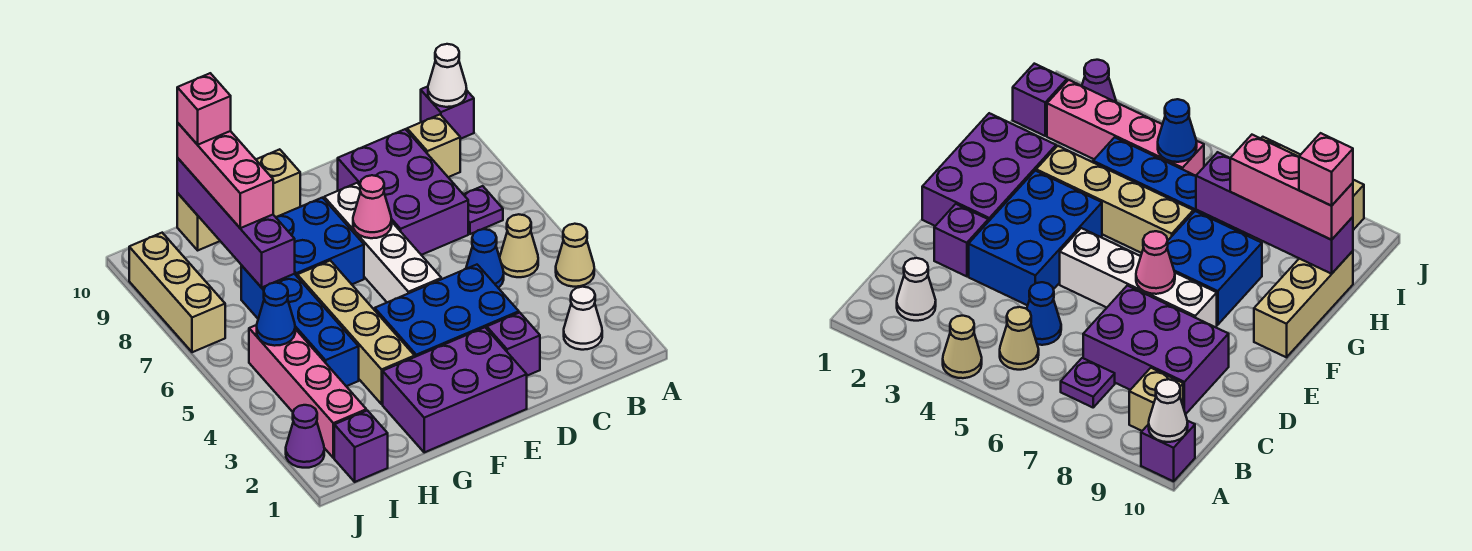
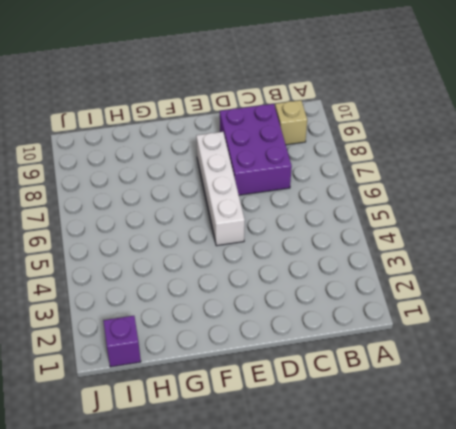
none -> tan cone A4 level 1
none -> purple brick A10 level 1
none -> white cone B2 level 1

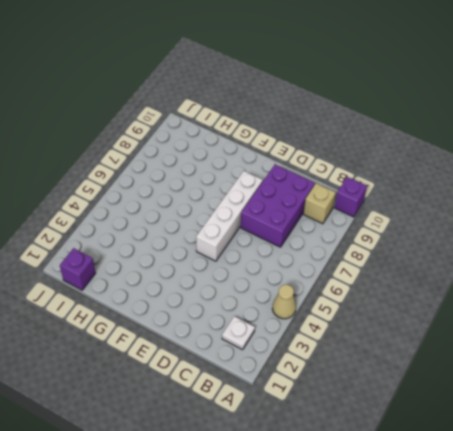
white plate B2 level 1 -> white cone B2 level 1
none -> tan cone B5 level 1
none -> purple plate B7 level 1
none -> blue cone C5 level 1

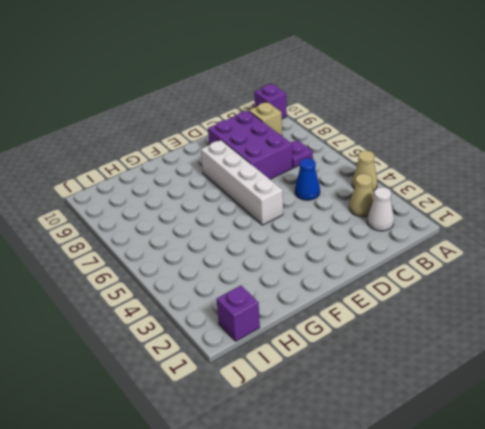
tan cone B3 level 1 -> tan cone B5 level 1
none -> purple brick D2 level 1
none -> blue brick D3:F4 level 1
none -> purple brick E1:G2 level 1

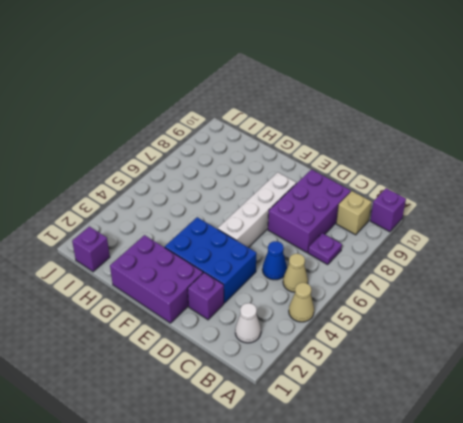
none -> blue brick F7:G8 level 1
none -> tan brick F10:H10 level 1
none -> tan brick G3:G6 level 1

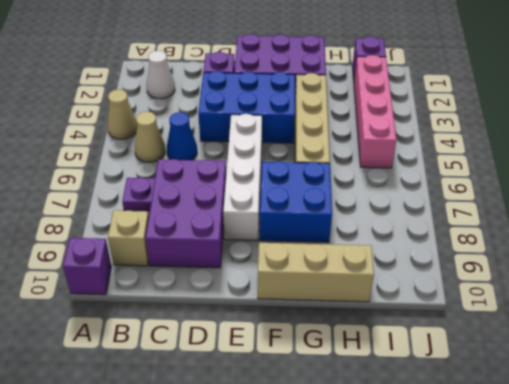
none -> blue brick H4:H7 level 1
none -> purple cone J2 level 1
none -> tan brick J7:J9 level 1

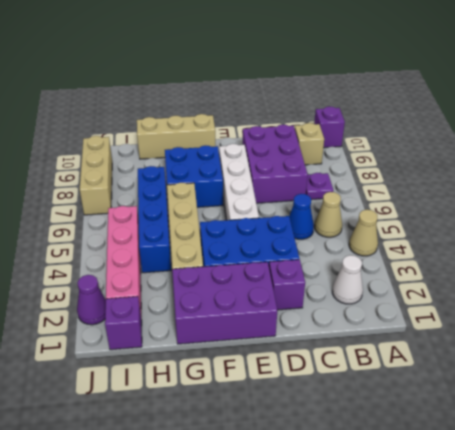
none -> white cone A10 level 2
none -> pink cone E7 level 2
none -> purple brick H7:H10 level 2

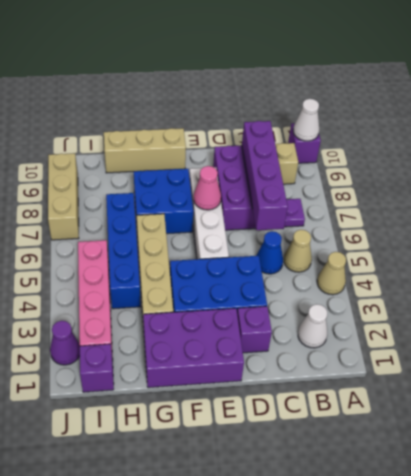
purple brick C6:C9 level 2 -> purple brick H7:H10 level 2
none -> blue cone I5 level 2
none -> pink brick H8:H10 level 3
none -> pink brick H10 level 4

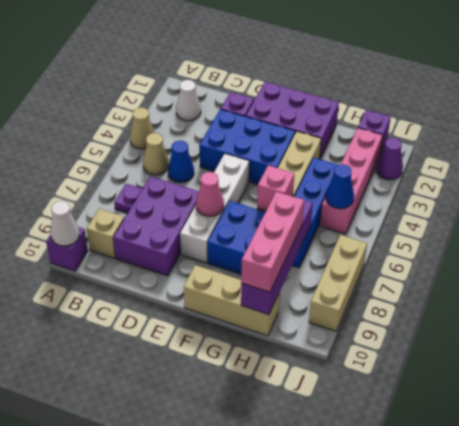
pink brick G6 level 2 -> pink brick H10 level 4

